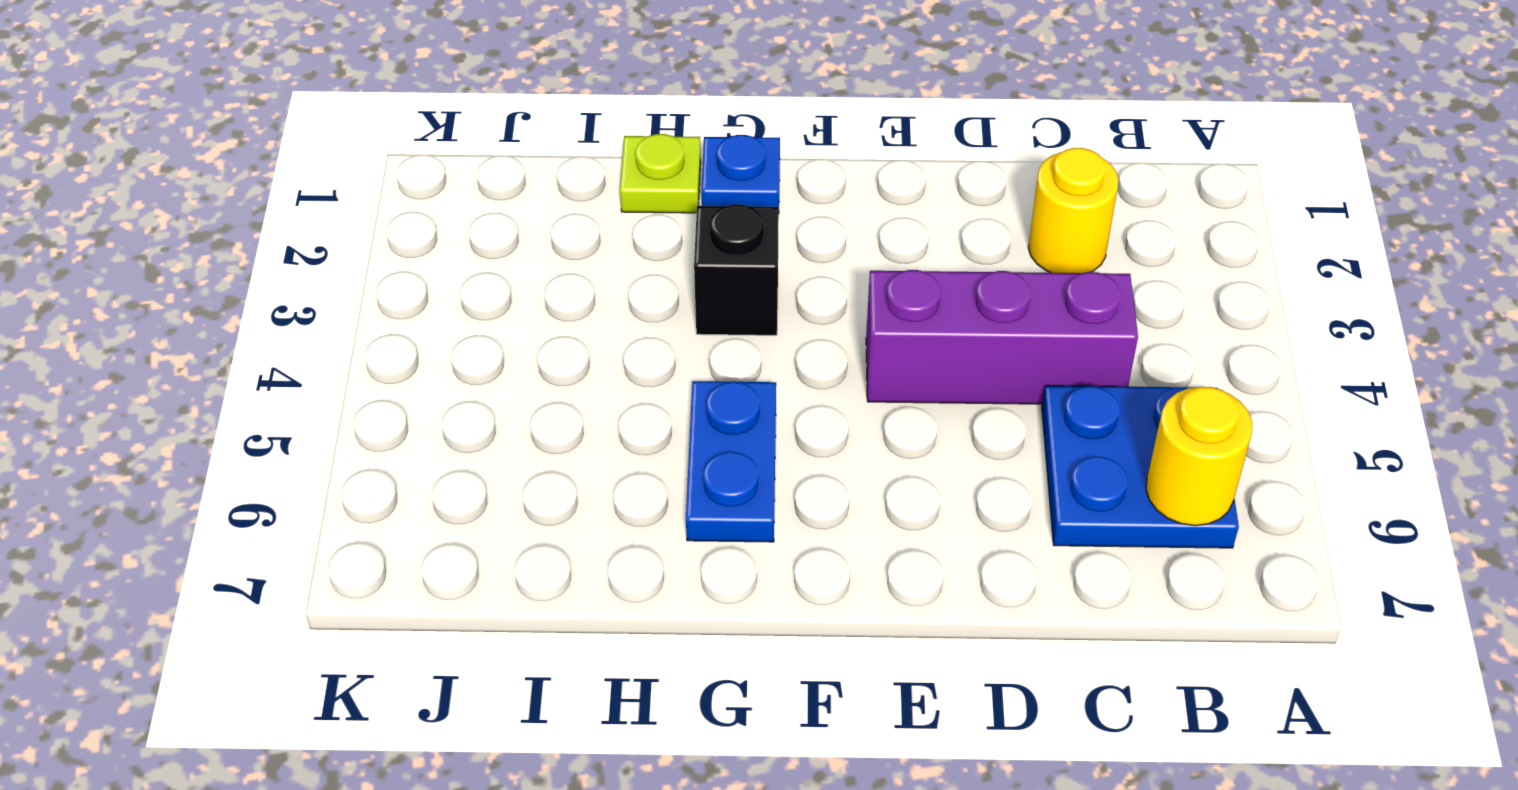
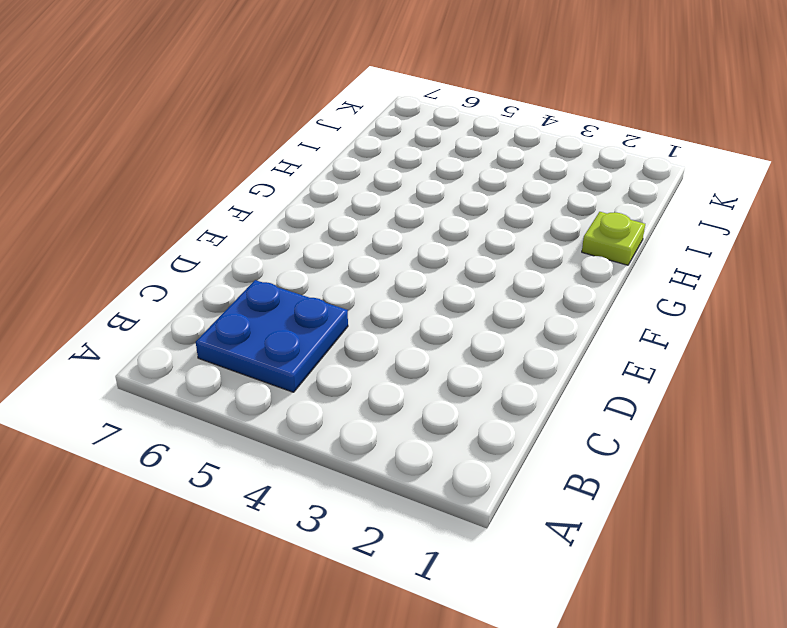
none -> yellow round brick C2 level 1
none -> purple brick C4:E4 level 1

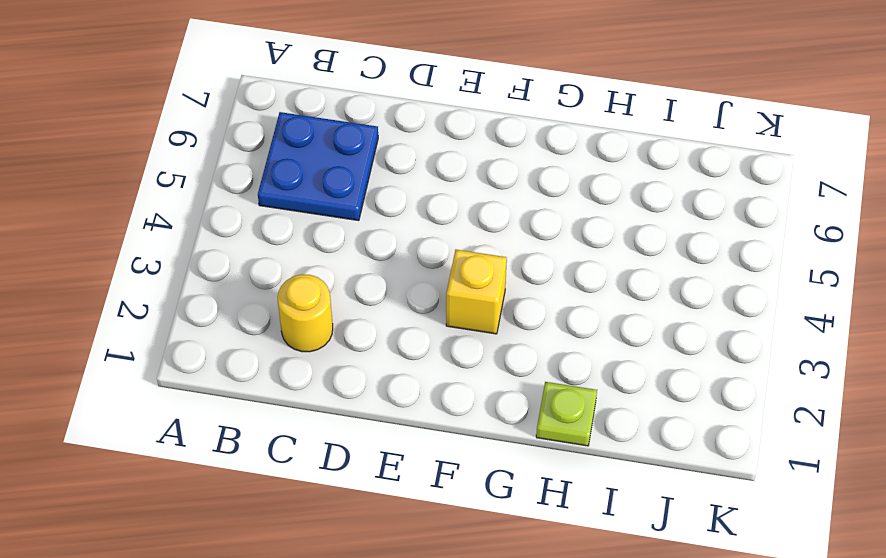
yellow brick F3 level 1 -> none
none -> purple brick C4:E4 level 1
none -> blue plate G1 level 1

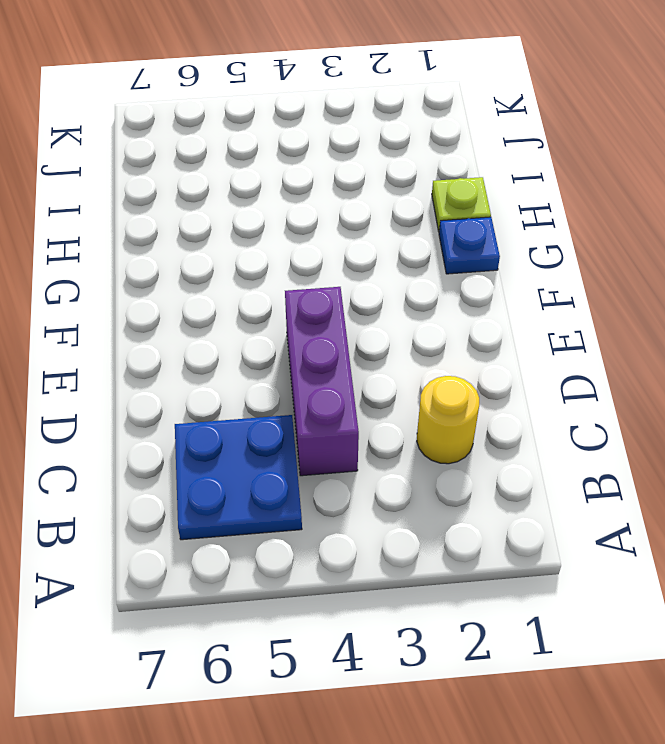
none -> black brick G3 level 1
none -> blue plate G5:G6 level 1

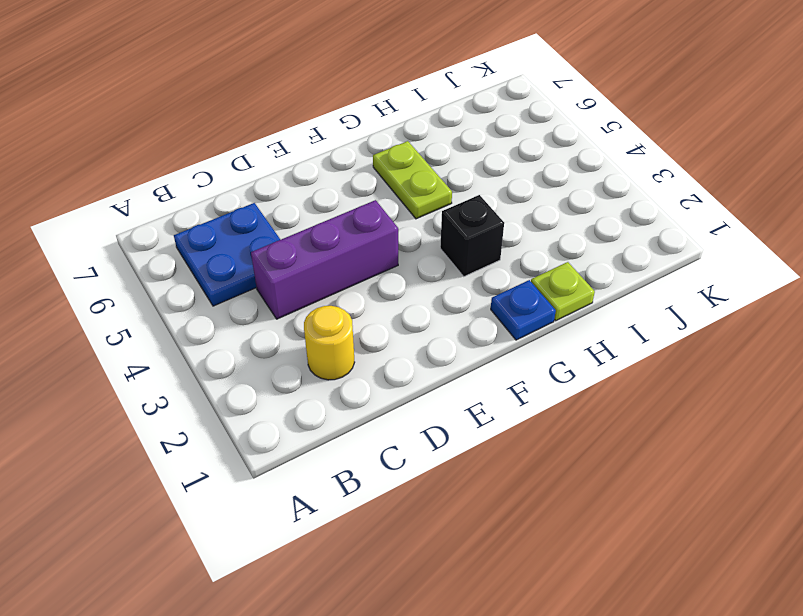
lime plate G5:G6 level 1 -> blue plate G5:G6 level 1
none -> yellow round brick B6 level 2

